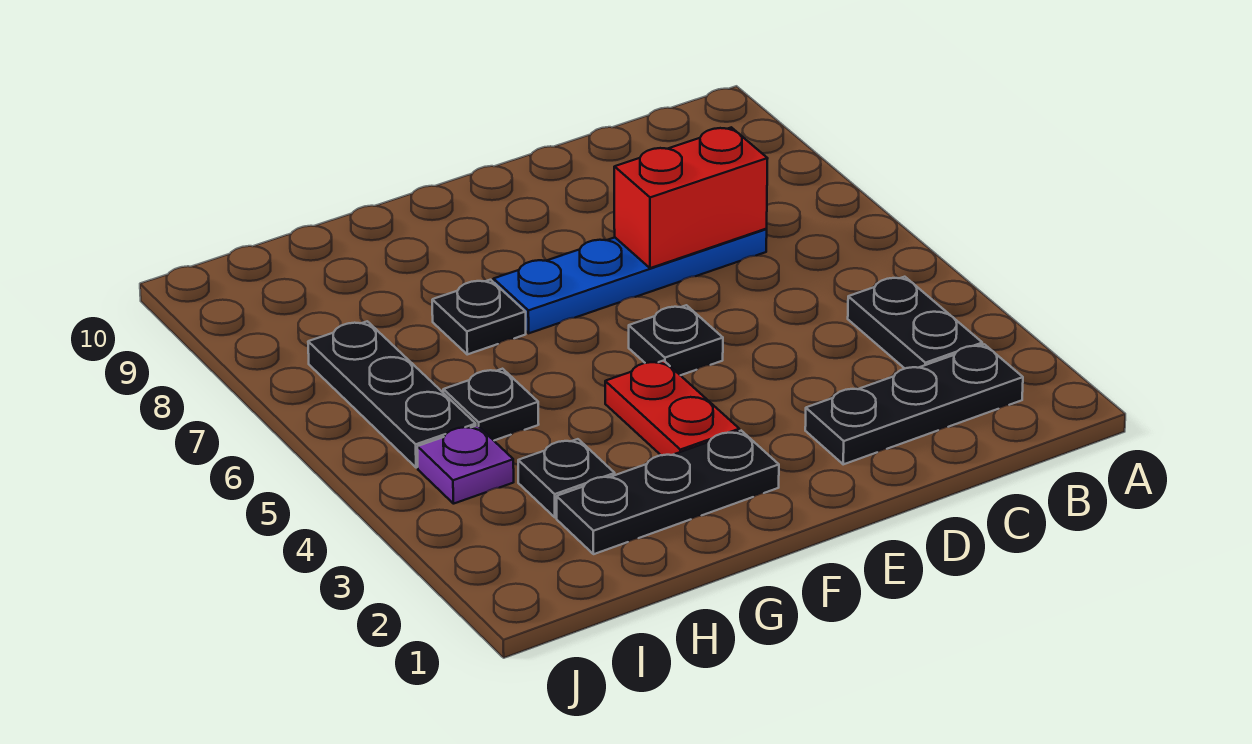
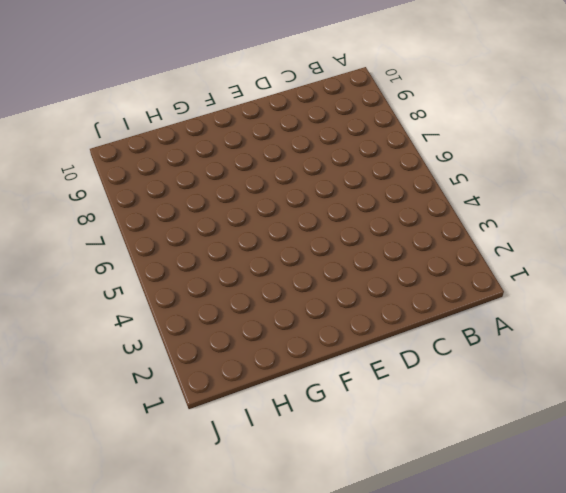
none -> black plate B2:D2 level 1
none -> black plate B3:B4 level 1
none -> blue plate C7:F7 level 1

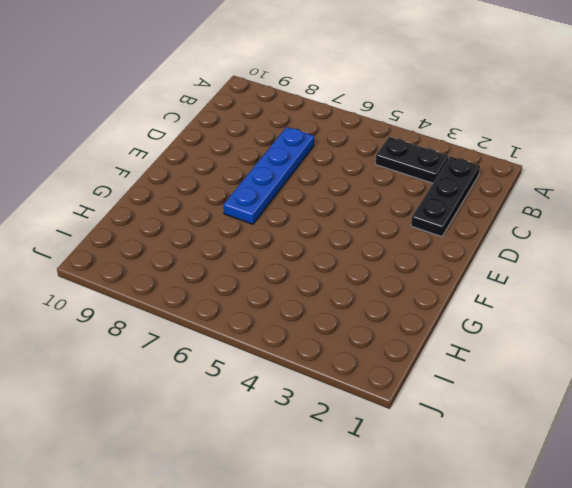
none -> black plate E5 level 1
none -> black plate F2:H2 level 1
none -> red plate F3:F4 level 1

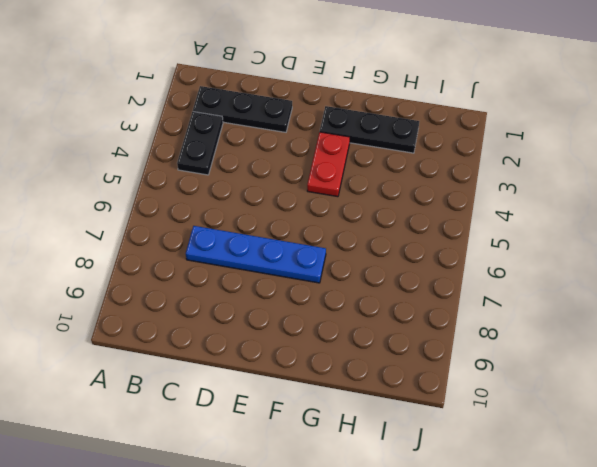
none -> black plate E5 level 1
none -> black plate G7 level 1
none -> black plate H3 level 1

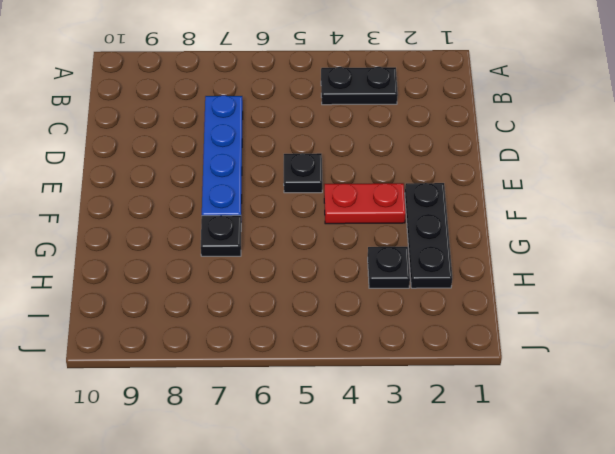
none -> black plate B2:D2 level 1
none -> black plate H5 level 1
none -> purple plate I4 level 1

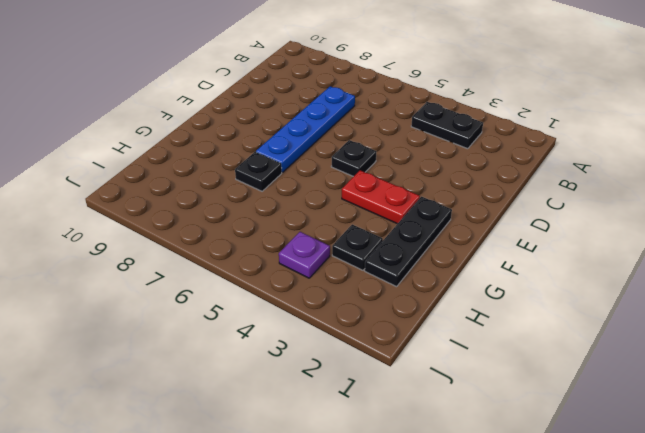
none -> black plate B2:D2 level 1
none -> black plate H5 level 1
none -> black plate I5:I7 level 1

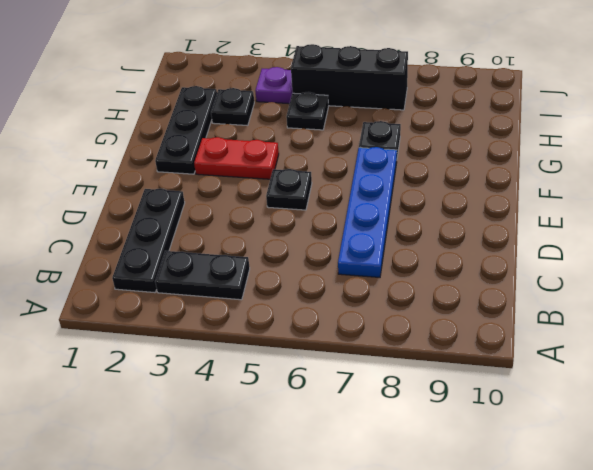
black brick I5:I7 level 1 -> black plate I5:I7 level 1
none -> red brick C7:D7 level 2

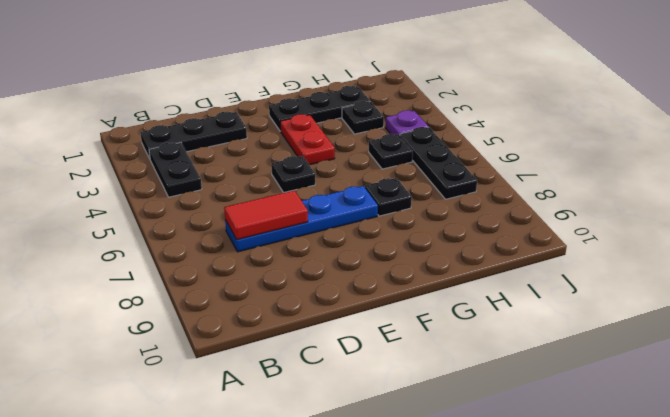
red tile C7:D7 level 2 -> red brick C7:D7 level 2

